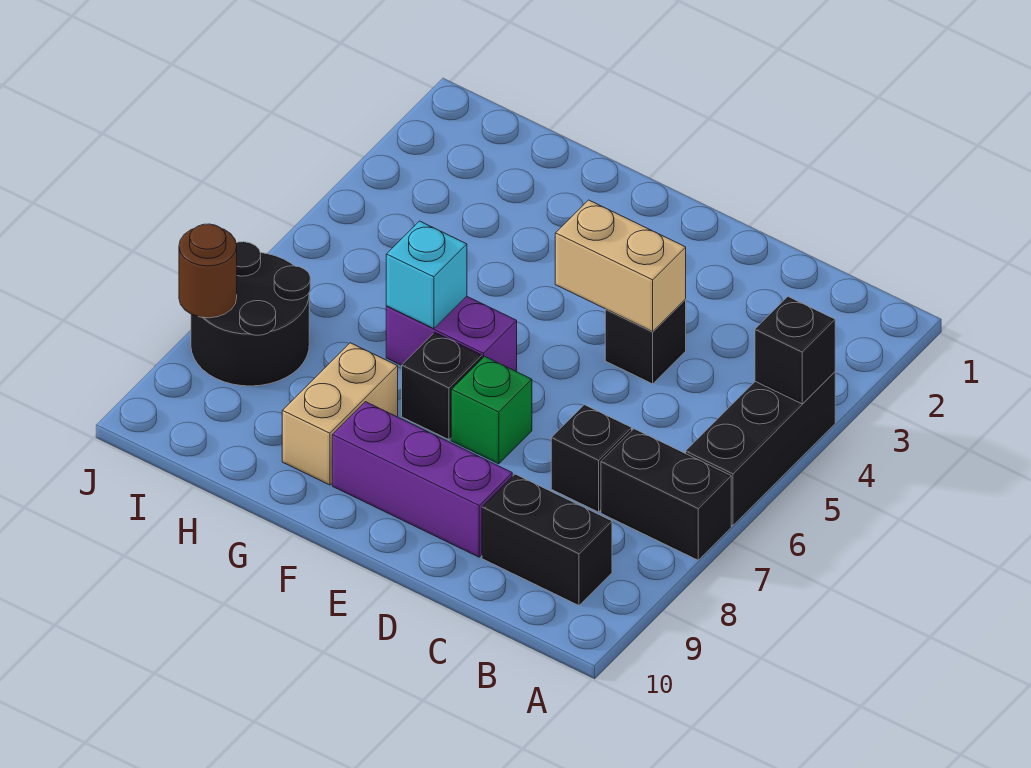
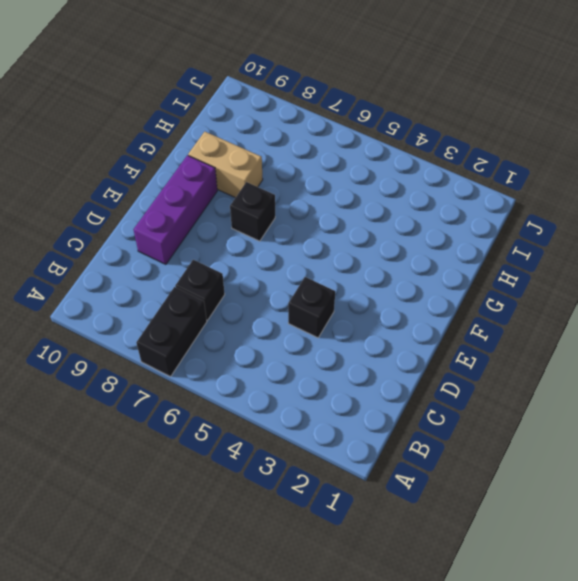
none -> black brick A4:A6 level 1
none -> black brick B9:C9 level 1
none -> green brick E7 level 1

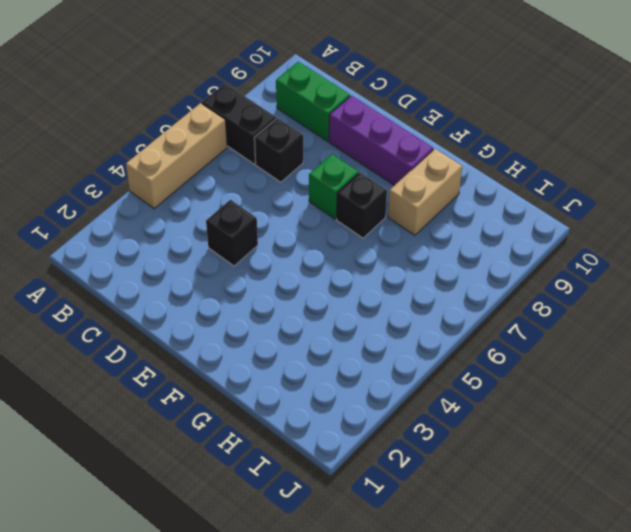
tan brick A4:A6 level 1 -> black brick A4:A6 level 1
green brick B9:C9 level 1 -> black brick B9:C9 level 1
none -> purple brick F6:G6 level 1
none -> black round brick I7:J8 level 1
none -> black brick A4 level 2

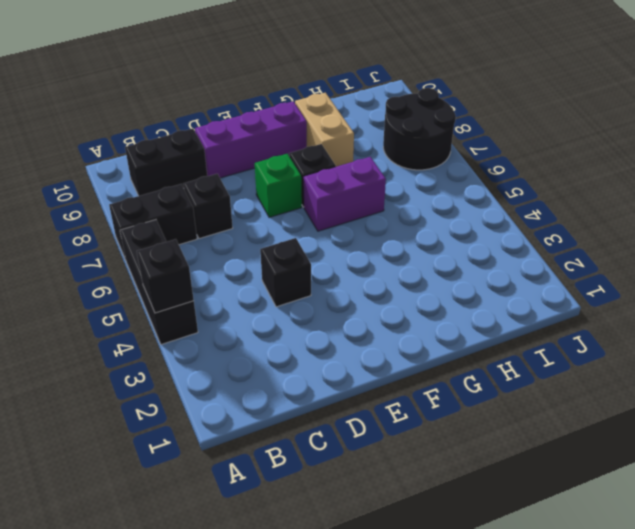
none -> tan brick D4:E4 level 2
none -> cyan brick G6 level 2
none -> brown round brick J8 level 2

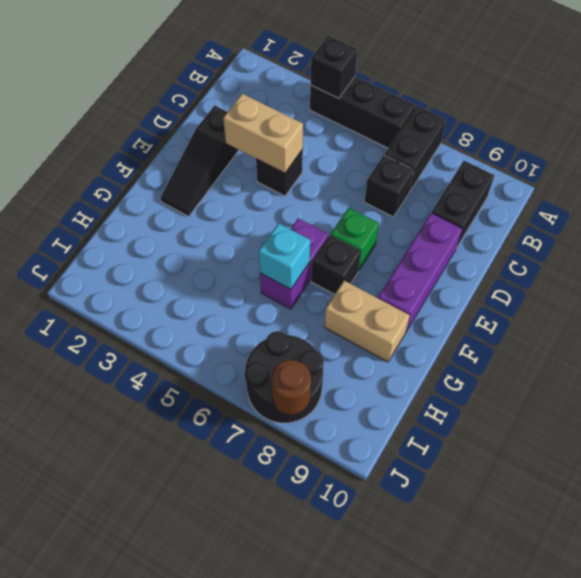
black slope D2:F2 level 1 top D -> none
tan brick D3:D4 level 2 -> tan brick D4:E4 level 2

